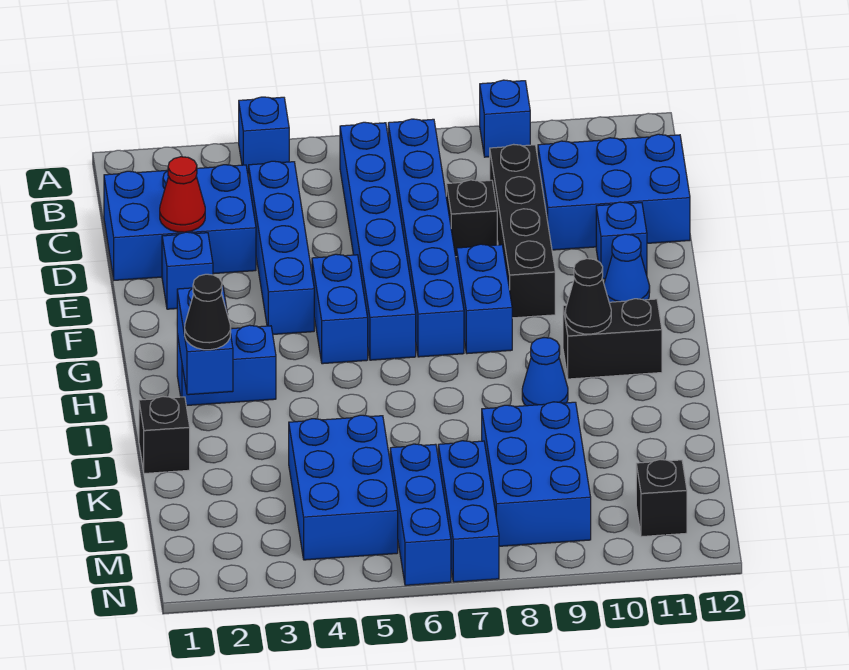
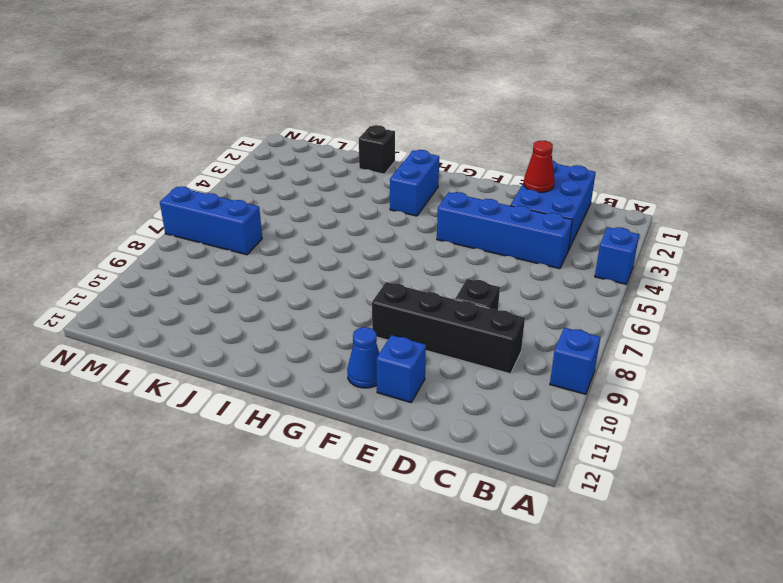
none -> blue brick B6:G6 level 1
none -> blue brick B7:G7 level 1
none -> blue brick C10:D12 level 1

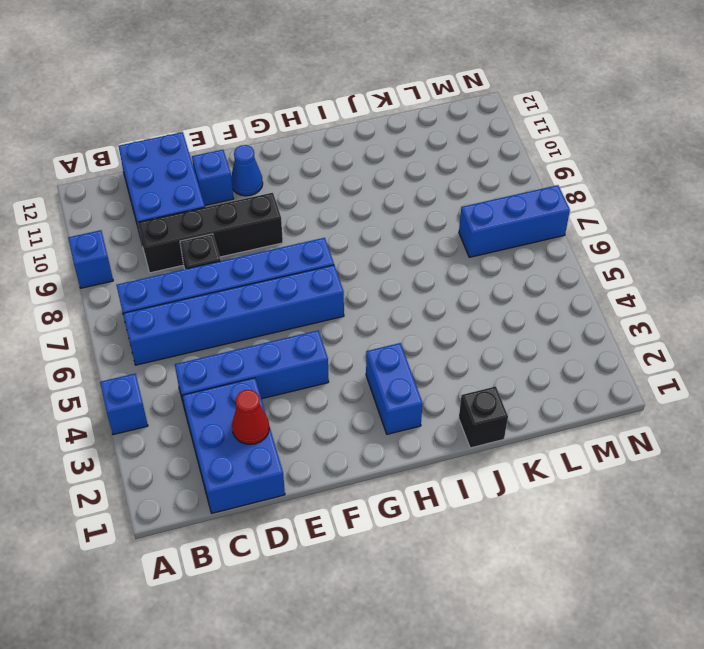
none -> blue brick E2 level 1
none -> blue brick F5:G5 level 1
none -> blue brick F8:G8 level 1

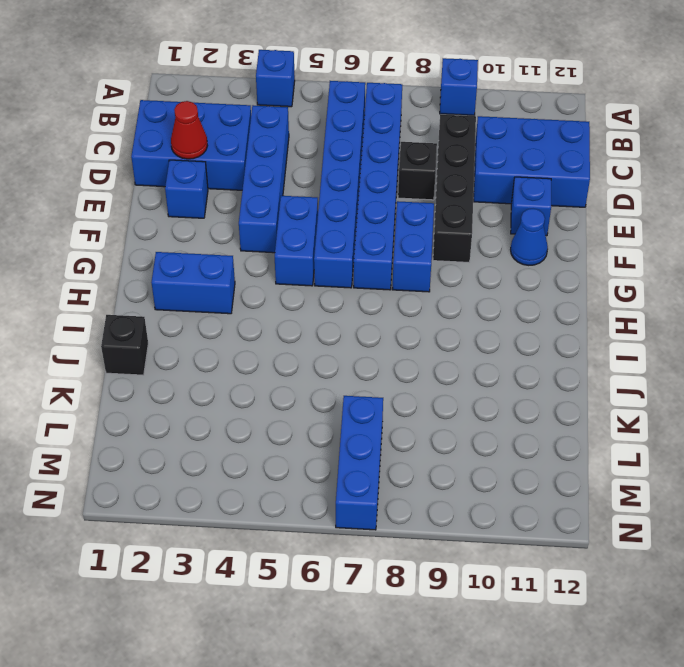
none -> black brick H10:H11 level 1
none -> blue cone I9 level 1
none -> blue brick K4:M5 level 1

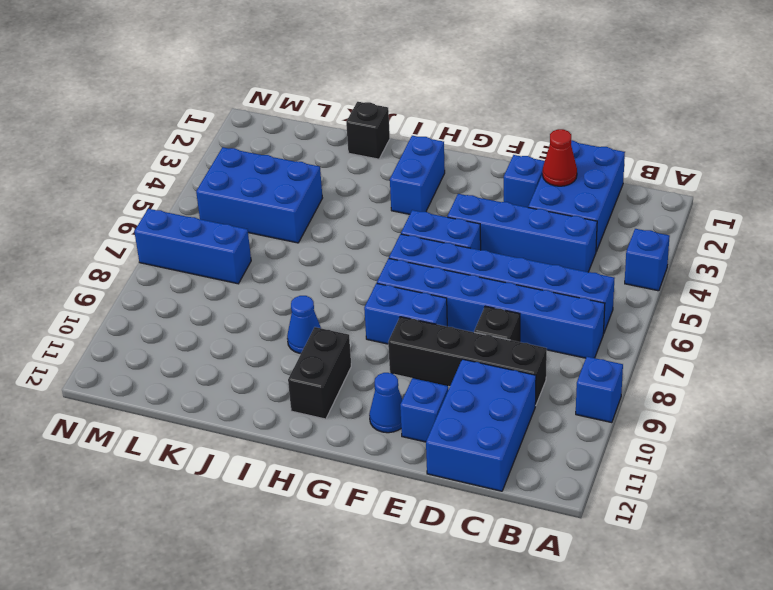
none -> blue brick K8:M9 level 1
none -> blue brick L6:N6 level 1
none -> black brick M11 level 1

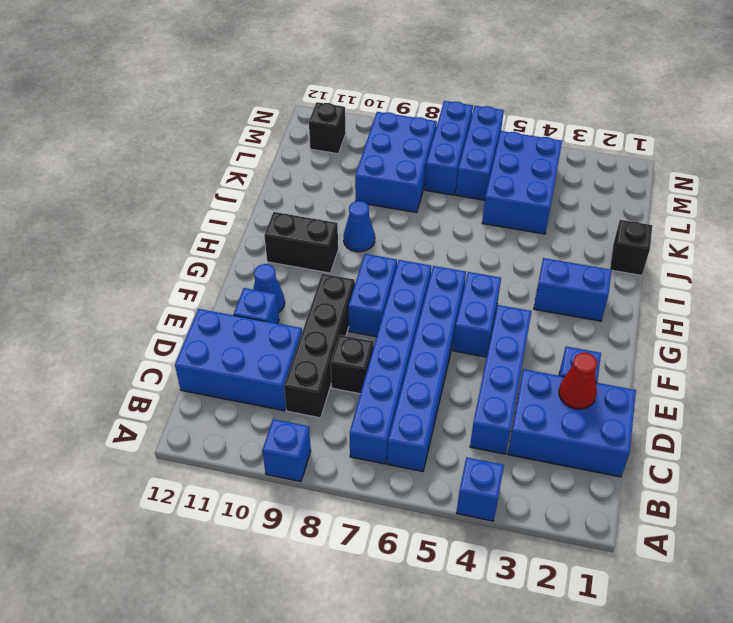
none -> blue brick H2:I2 level 2
none -> black cone H10 level 2
none -> black cone I2 level 3

